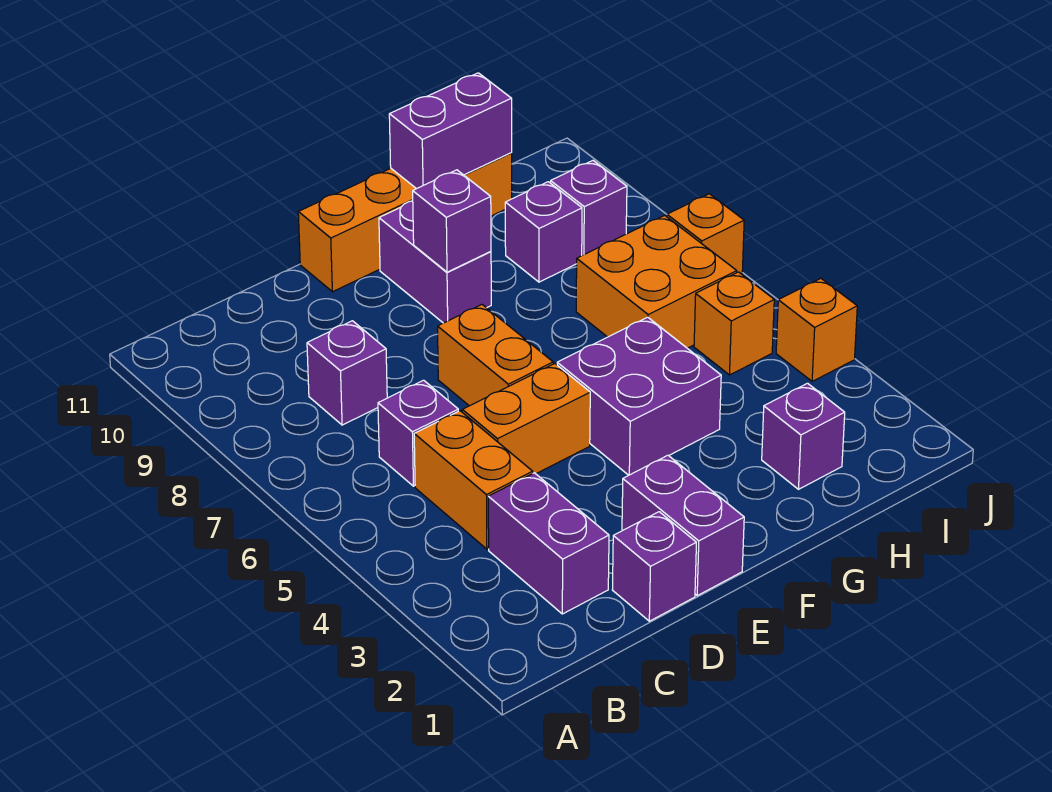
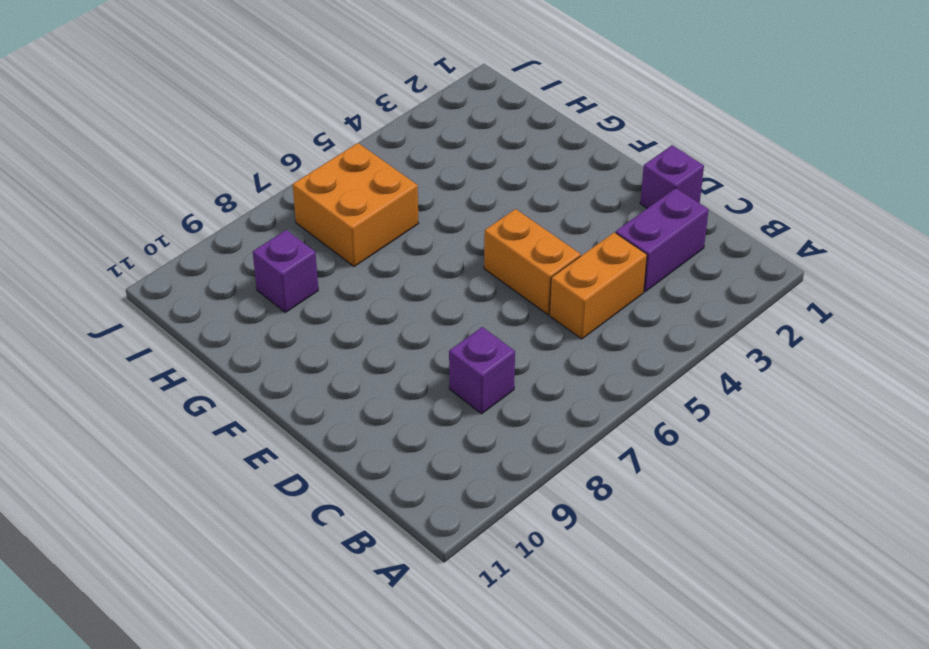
none -> purple brick C6 level 1
none -> purple brick E1:E2 level 1
none -> orange brick E6:E7 level 1

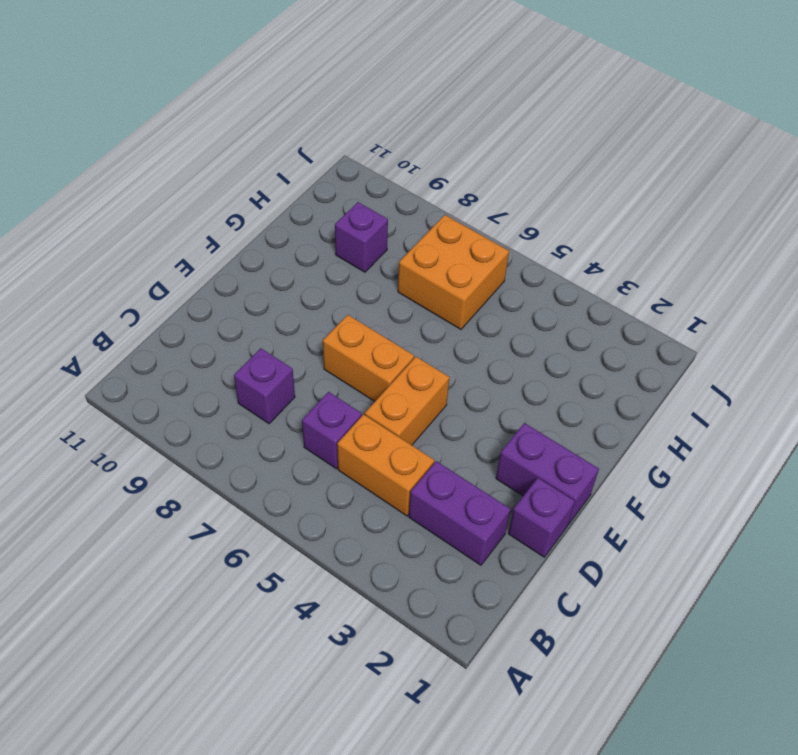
none -> orange brick E11:H11 level 1
none -> purple brick F4:G5 level 1
none -> purple brick F9:F10 level 1

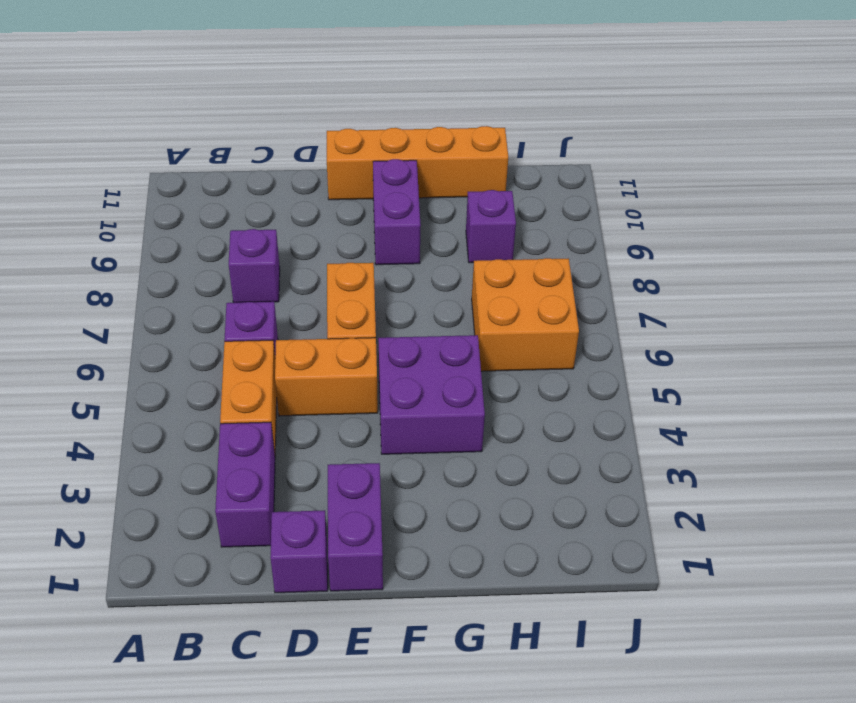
none -> purple brick H2 level 1
none -> orange brick I5 level 1
none -> purple brick I9 level 1

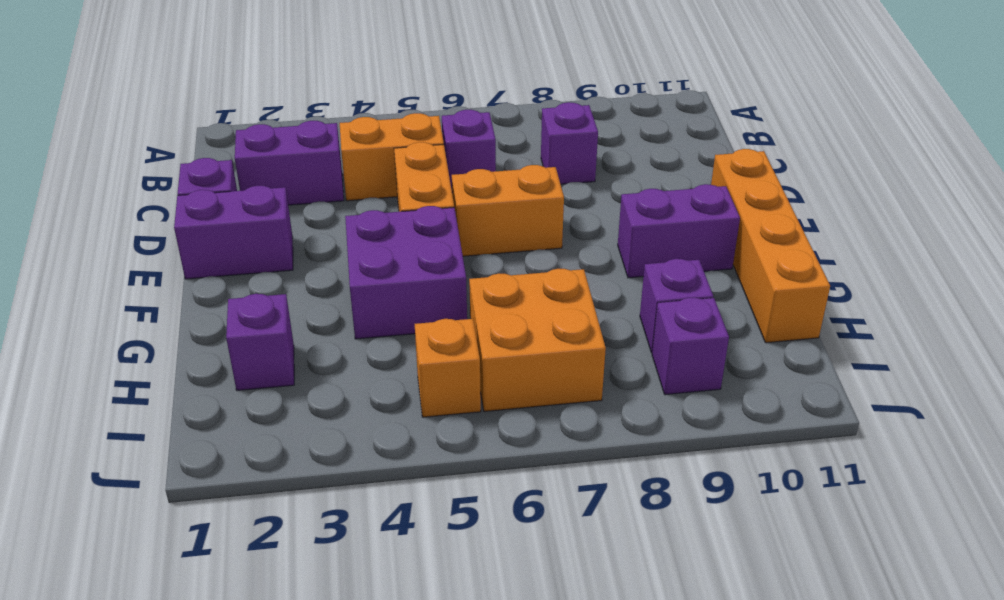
none -> orange brick J4 level 1
none -> orange brick J7 level 1
none -> purple brick F9 level 2

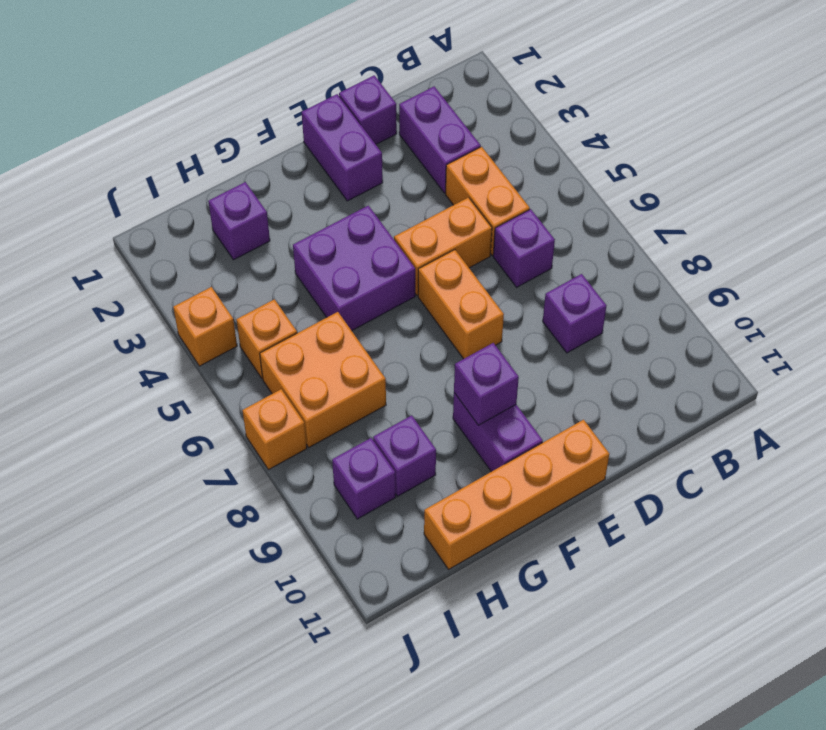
none -> purple brick G11:H11 level 2

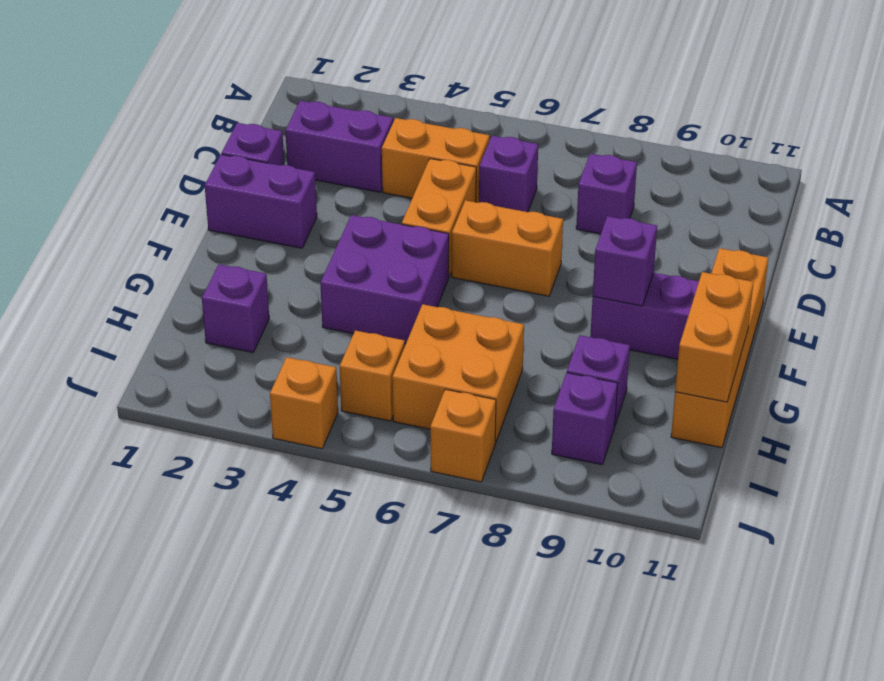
orange brick G11:H11 level 2 -> purple brick G11:H11 level 2

